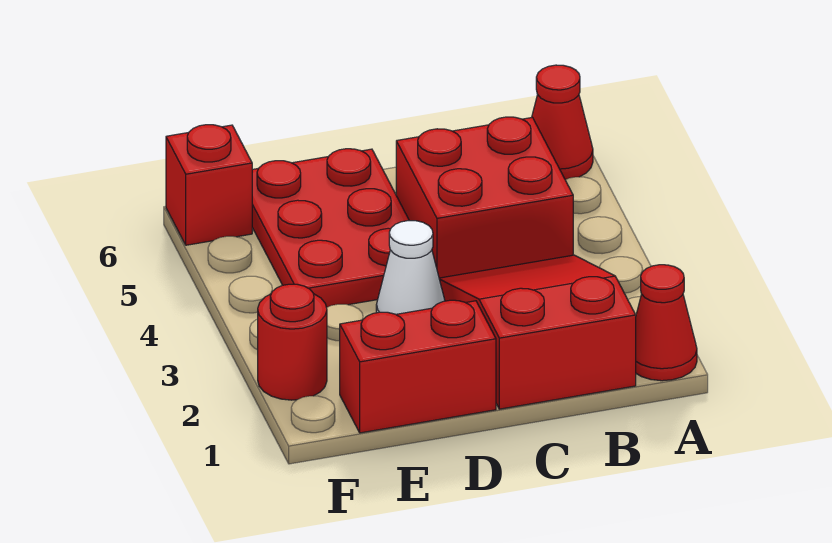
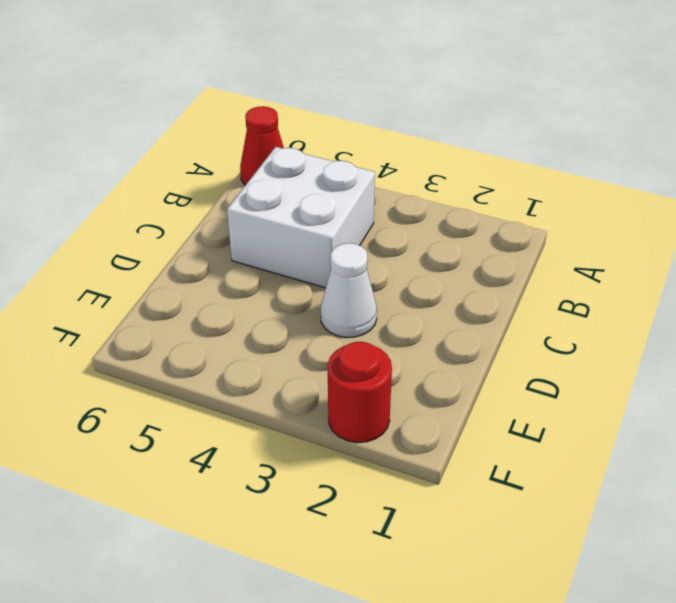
white brick B4:C5 level 1 -> red brick B4:C5 level 1
none -> red cone A1 level 1
none -> red slope B1:C3 level 1 top 1

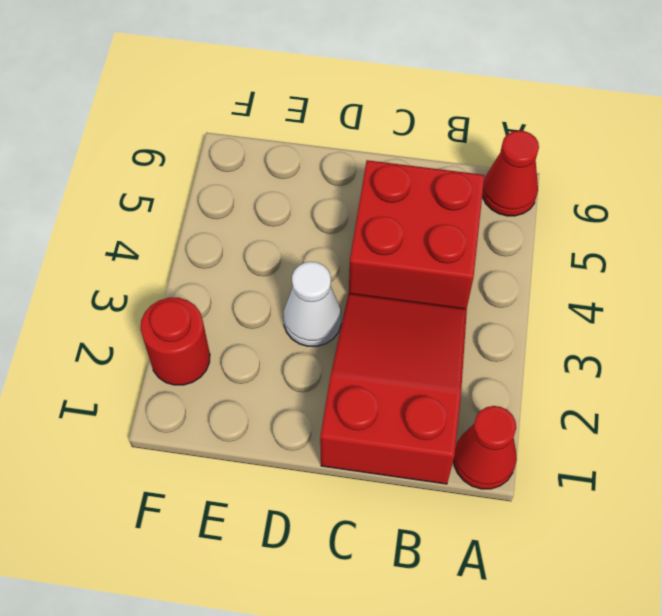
none -> red brick D1:E1 level 1
none -> red plate D4:E6 level 1

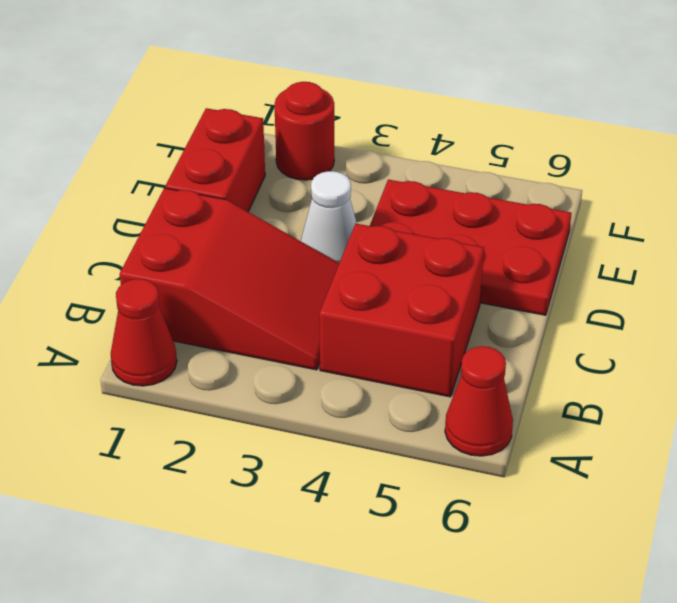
none -> red brick F6 level 1

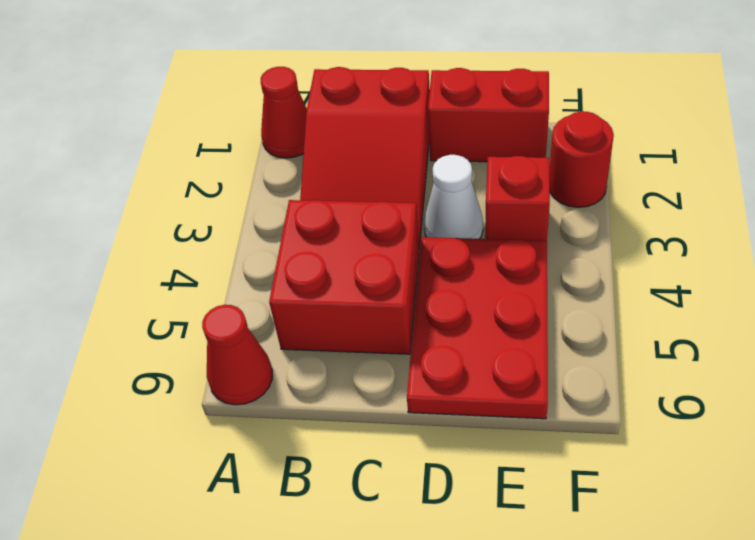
red brick E3 level 1 -> red brick F6 level 1

